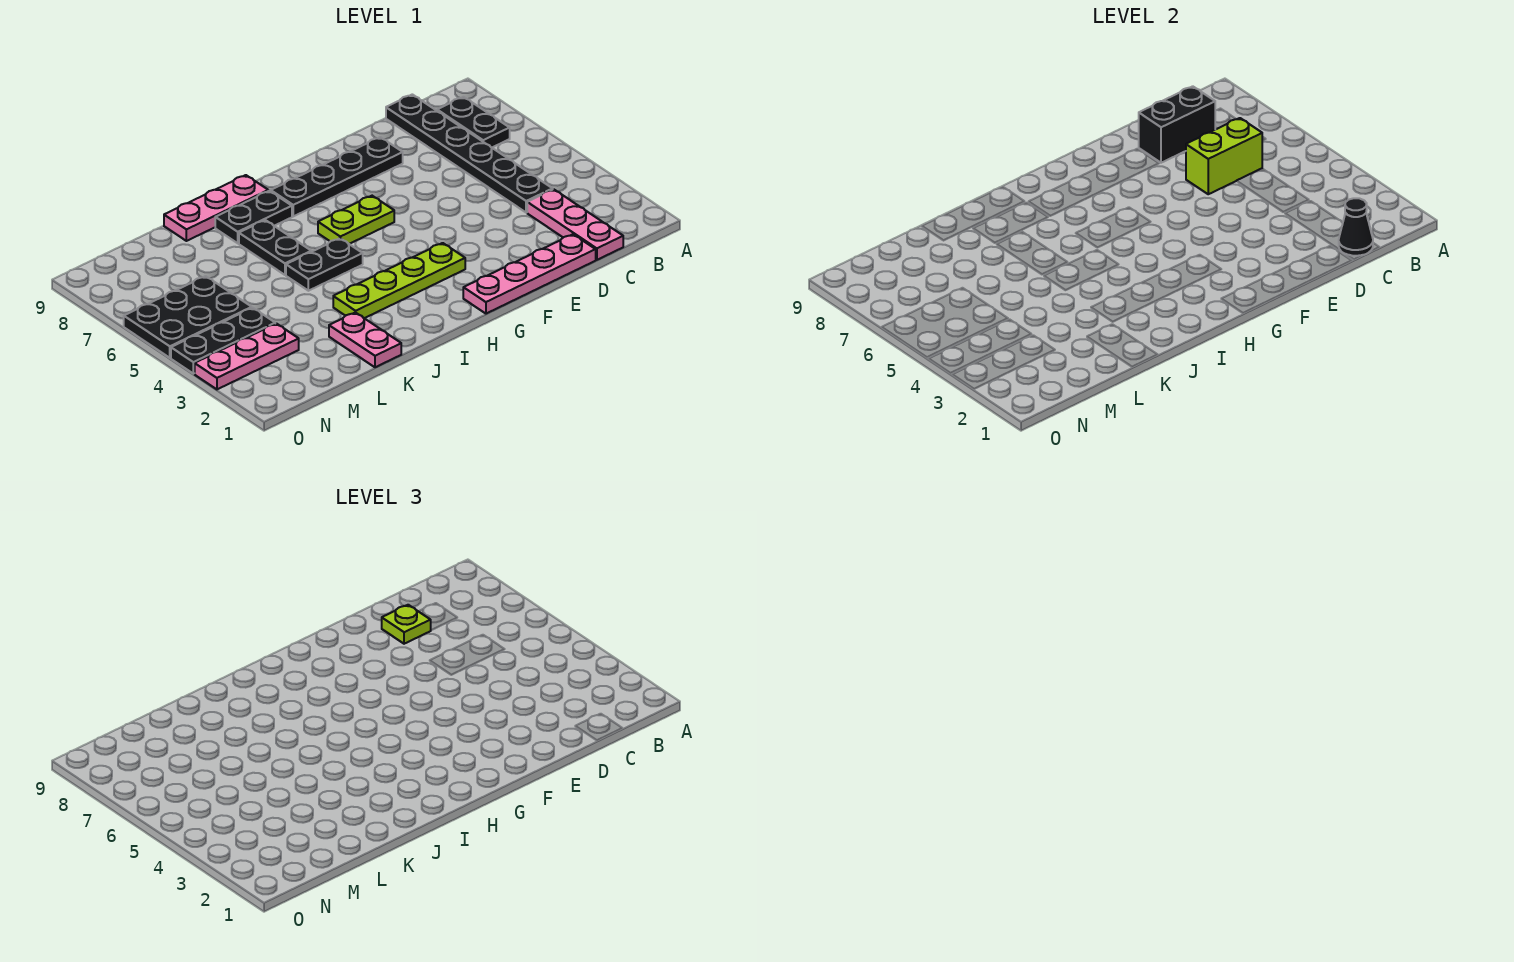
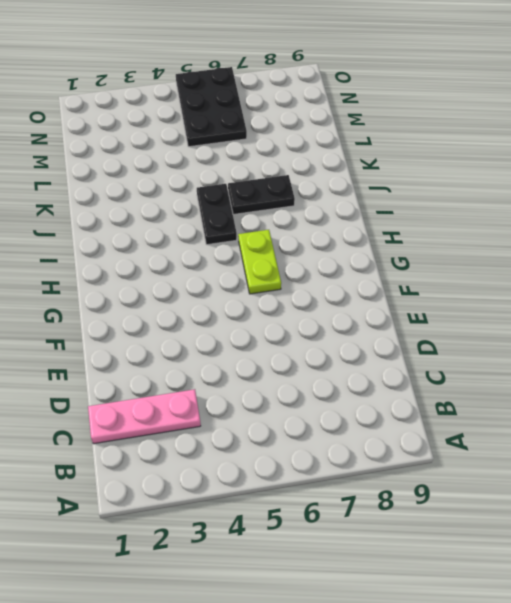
none -> black plate B7:B8 level 1
none -> black plate C4:C9 level 1
none -> pink plate D1:G1 level 1

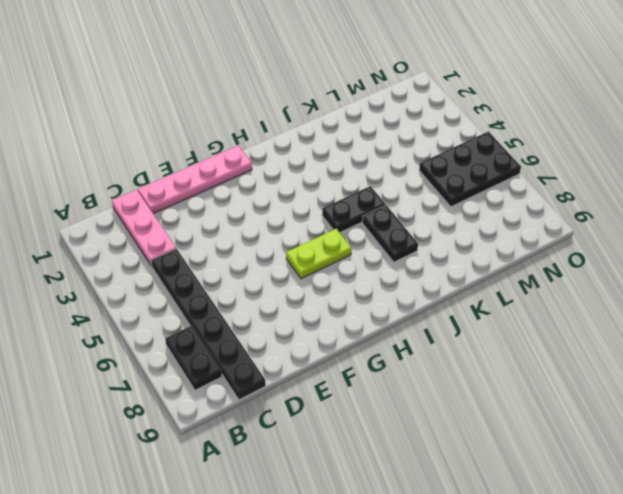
none -> black plate E8:H8 level 1
none -> lime plate G3:J3 level 1
none -> black plate I8:J8 level 1

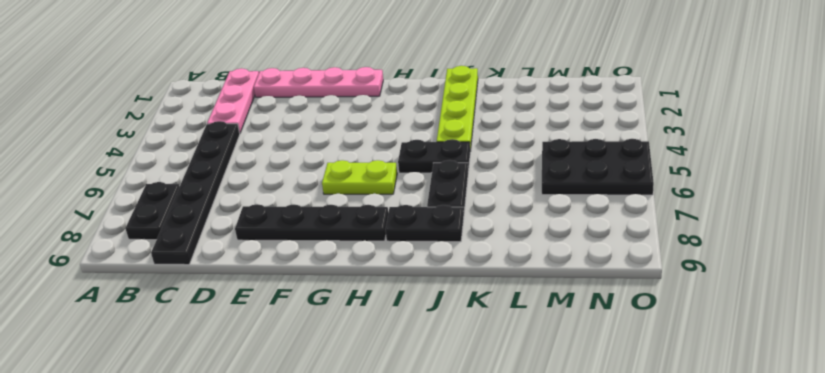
lime plate J1:J4 level 1 -> lime plate G3:J3 level 1
none -> pink plate I9:K9 level 1
none -> pink plate K1:K2 level 1
none -> pink plate M3:O3 level 1

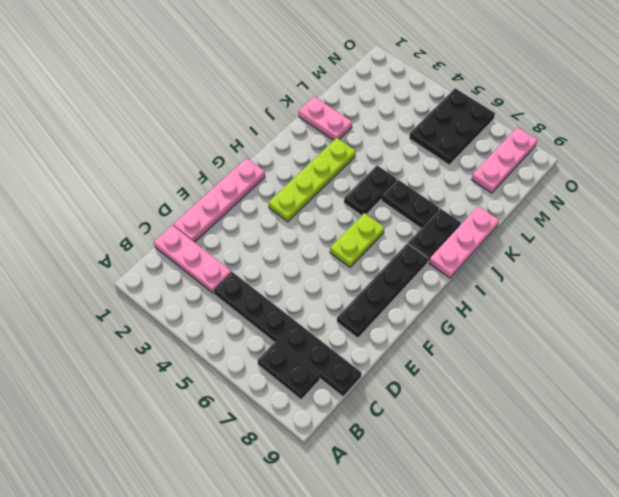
pink plate M8:O8 level 1 -> pink plate M3:O3 level 1
none -> black plate M4:O4 level 1
none -> black cone C1 level 2
none -> lime brick C6:D6 level 2

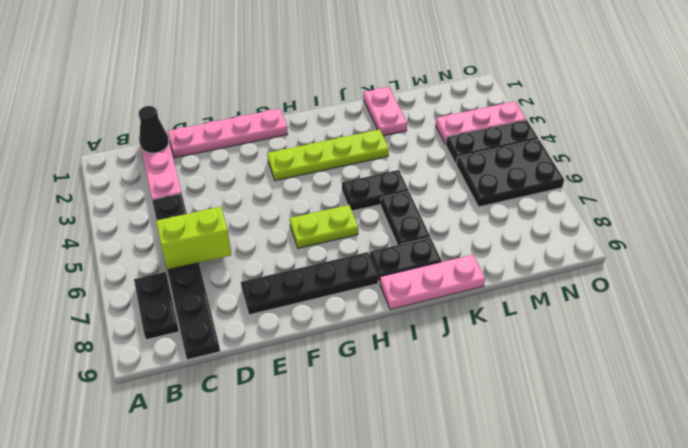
none -> black brick C8:D8 level 2
none -> lime plate D8 level 3

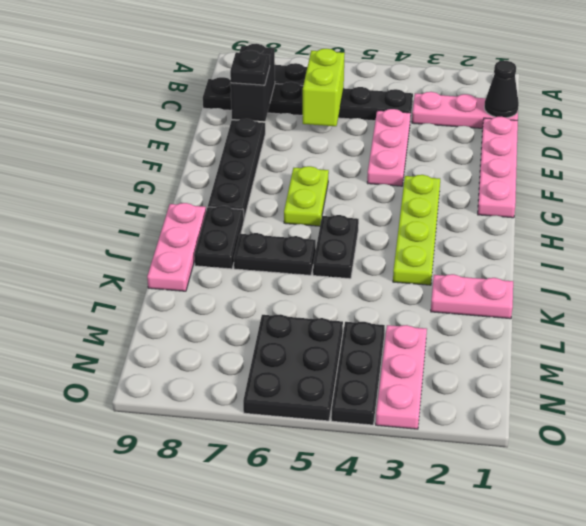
pink plate D4:F4 level 1 -> none
black plate D8 level 3 -> lime plate D8 level 3

